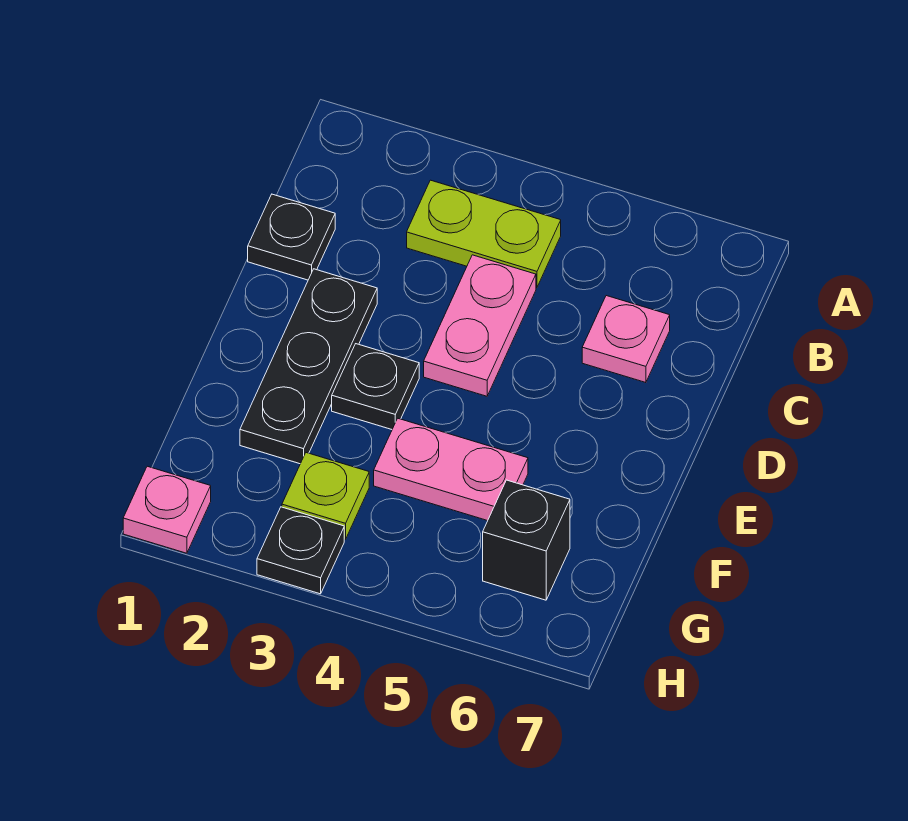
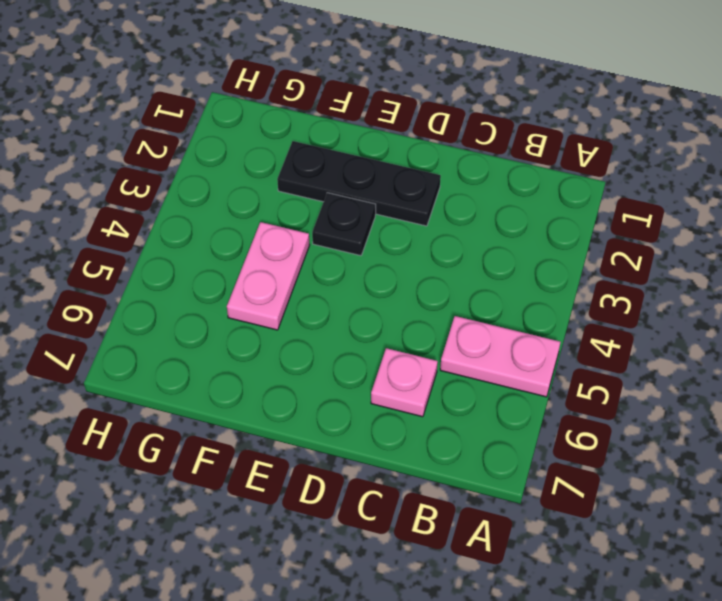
pink plate A5:B5 level 1 -> pink plate C4:D4 level 1
none -> lime plate B3:B4 level 1
none -> black plate C1 level 1

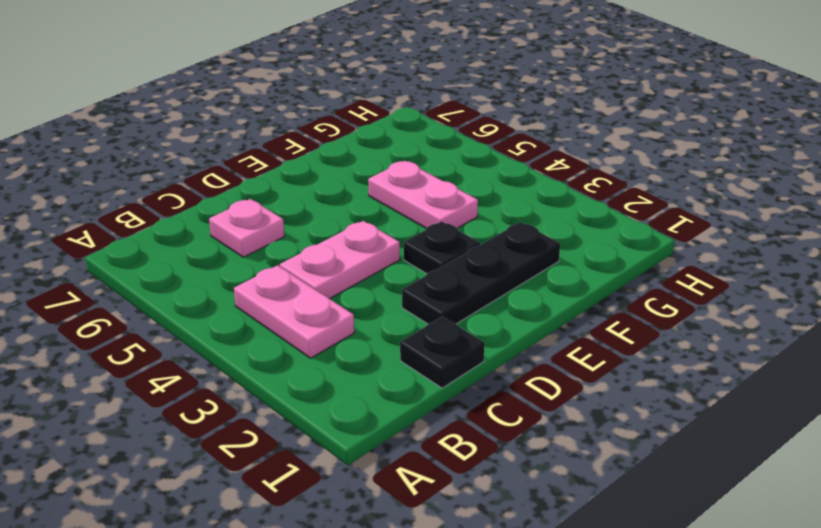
pink plate B3:B4 level 1 -> lime plate B3:B4 level 1
none -> lime plate G3 level 1
none -> black brick G6 level 1

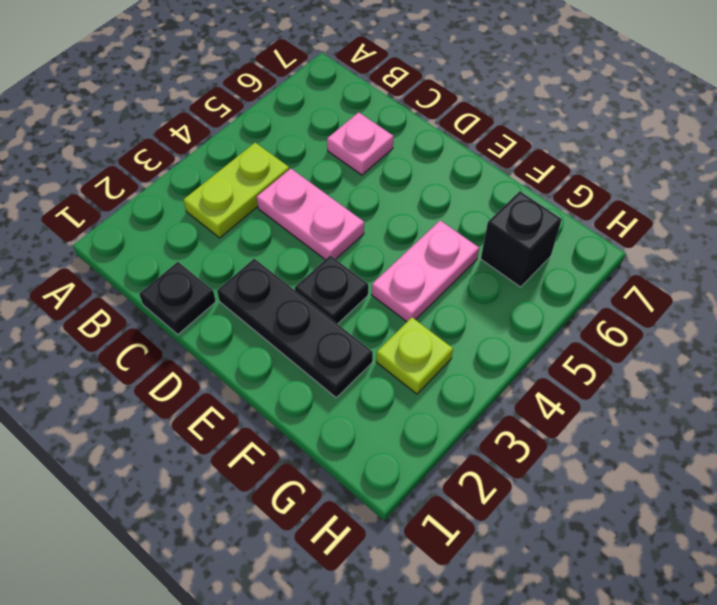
none -> pink plate H1 level 1
none -> black plate H3 level 1

